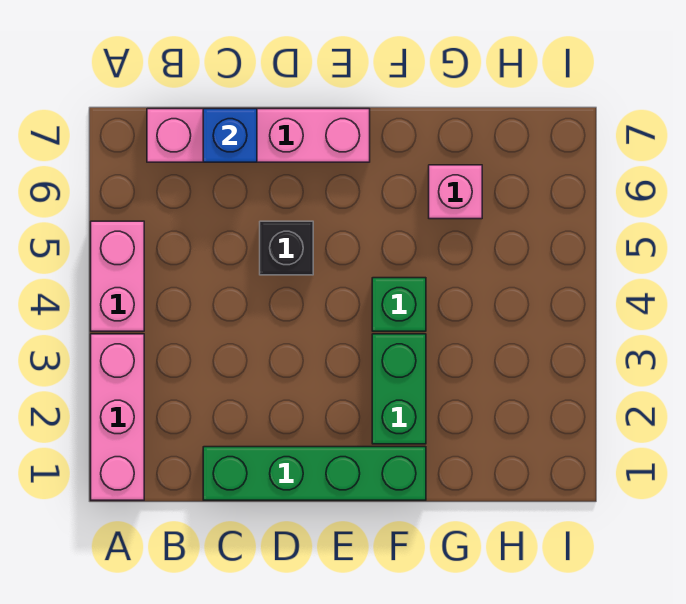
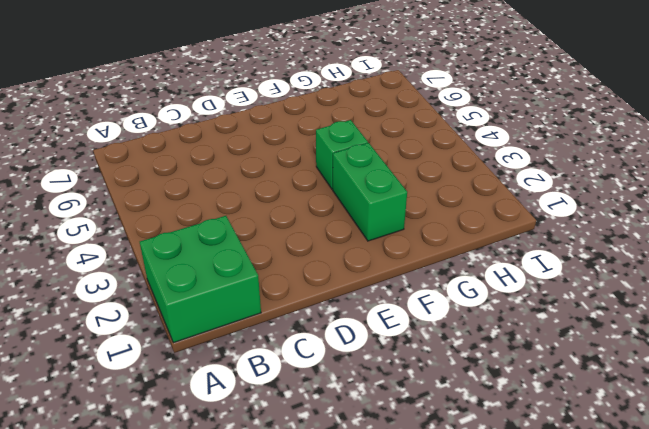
green brick A1:B2 level 1 -> pink brick A1:A3 level 1
none -> pink brick A4:A5 level 1
none -> pink brick B7:E7 level 1

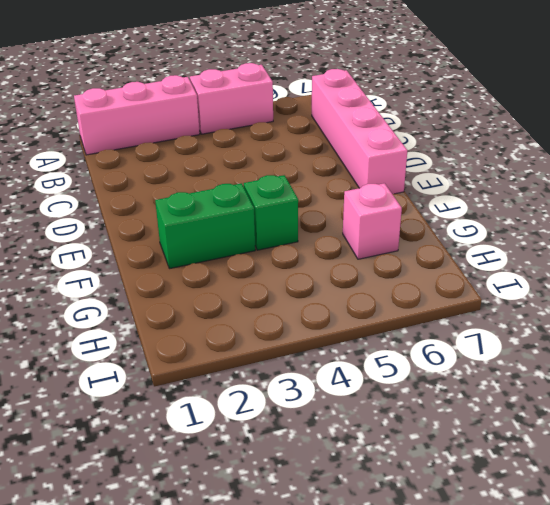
none -> green brick C1:F1 level 1
none -> black brick D5 level 1

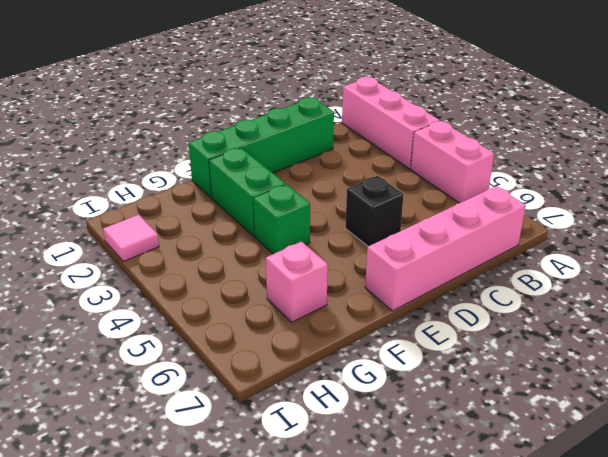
pink tile I2 level 1 -> none
none -> blue brick C7 level 2

